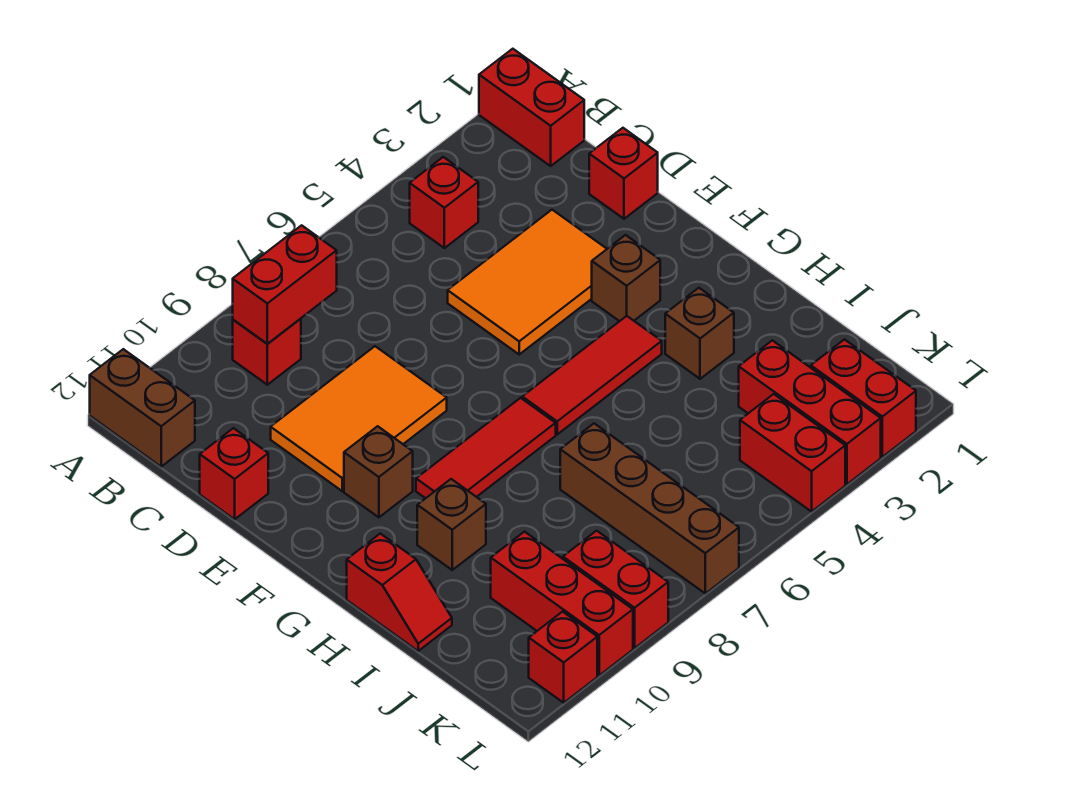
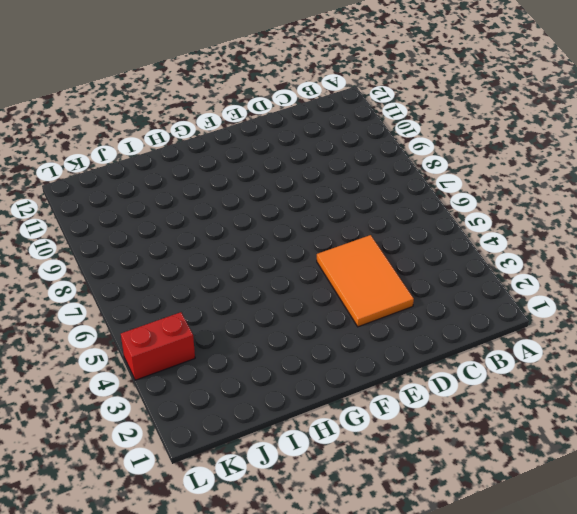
none -> red brick A1:B1 level 1
none -> brown brick A12:B12 level 1
none -> red brick B4 level 1

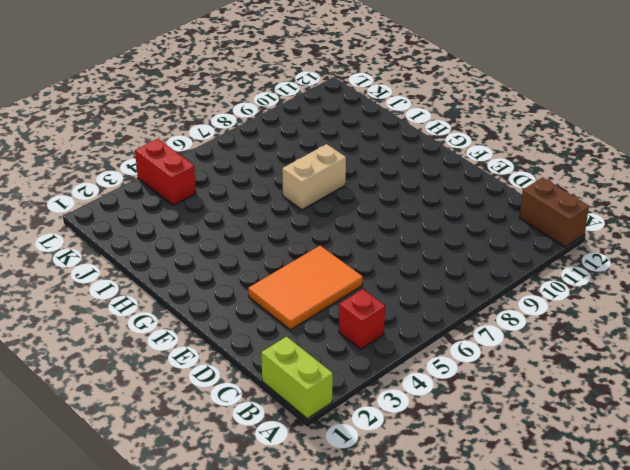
lime brick A1:B1 level 1 -> red brick A1:B1 level 1
tan brick H7:H8 level 1 -> none
none -> red brick B9 level 1
none -> red brick D1 level 1
none -> orange tile D8:E10 level 1

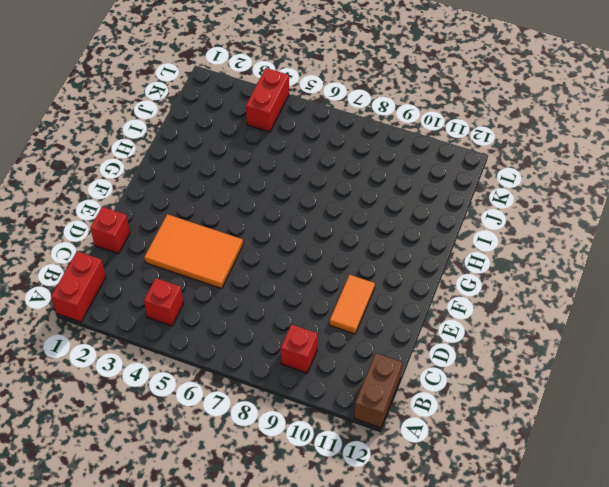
orange tile D10:E10 level 1 -> orange tile D8:E10 level 1
none -> red brick D12 level 1
none -> brown brick F3 level 1
none -> brown brick F10 level 1

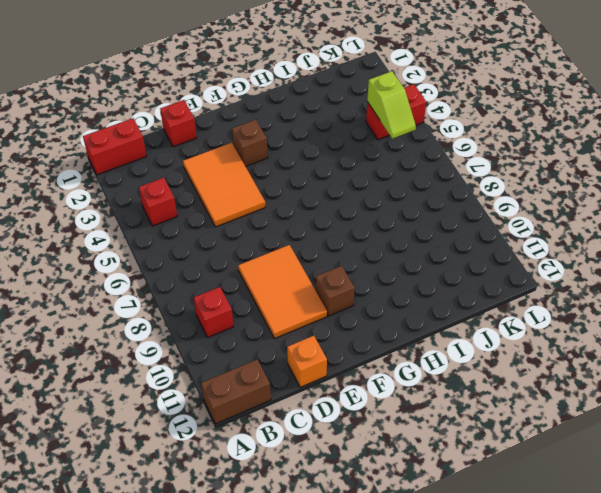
orange brick D12 level 1 -> red brick D12 level 1
lime slope K4:K5 level 2 top 4 -> none
none -> red tile G4:G6 level 1
none -> red tile G7:G9 level 1
none -> brown brick H3 level 1

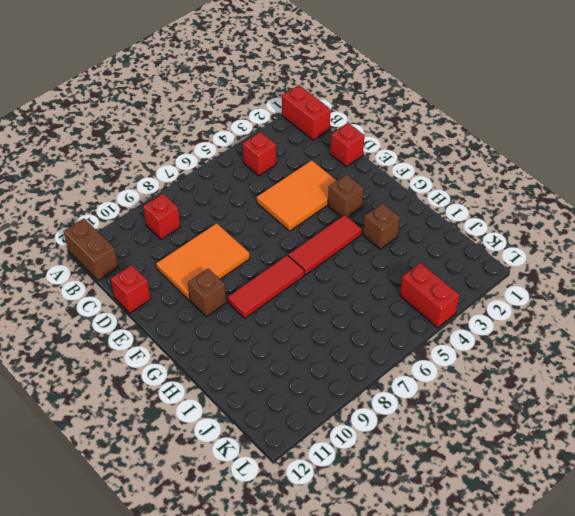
none -> brown brick H10 level 1
none -> red slope H12:I12 level 1 top H
none -> brown brick I7:L7 level 1

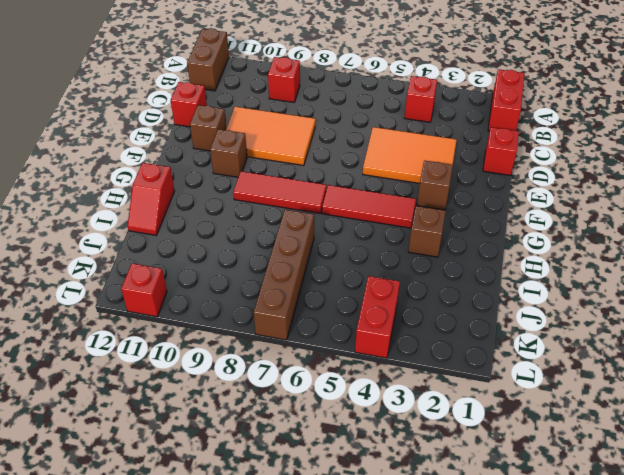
brown brick E11 level 1 -> brown brick H10 level 1
none -> red brick J3:L3 level 1
none -> red brick J10:L10 level 1
none -> red brick K2:L2 level 1

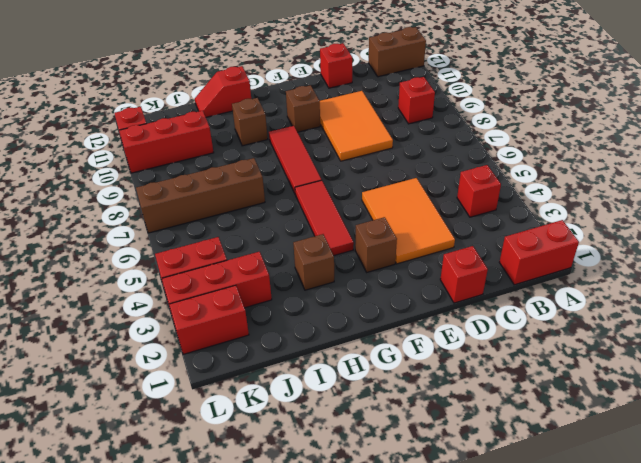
none -> red brick K9:L9 level 1
none -> red brick B8:B9 level 2

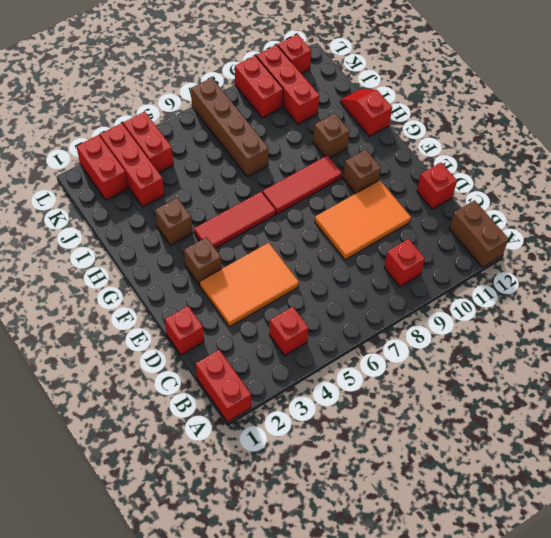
none -> red brick B8:B9 level 2

